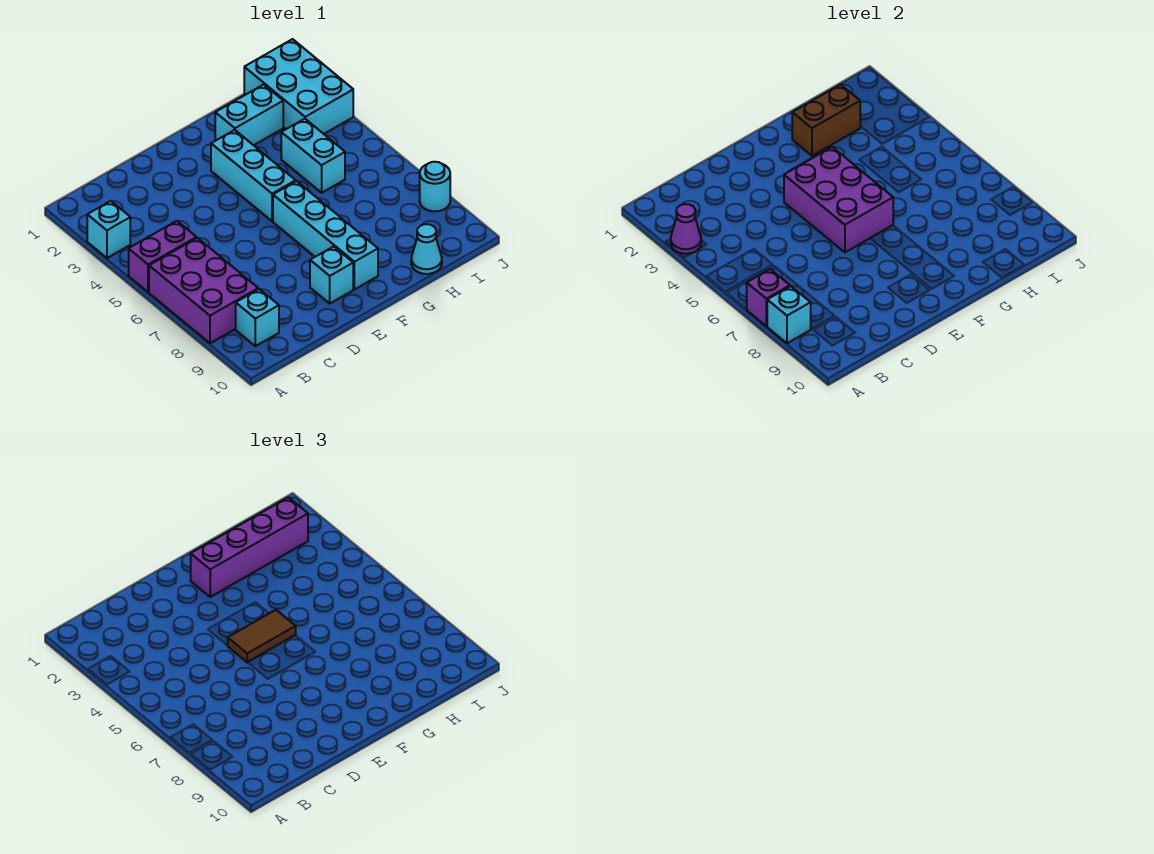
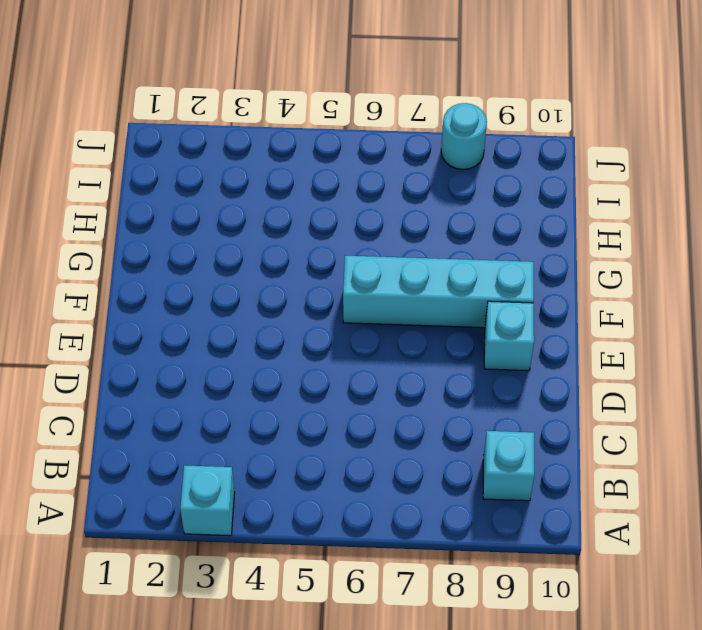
none -> purple brick A5:B5 level 1
none -> purple brick A6:B8 level 1
none -> cyan brick F3:F5 level 1

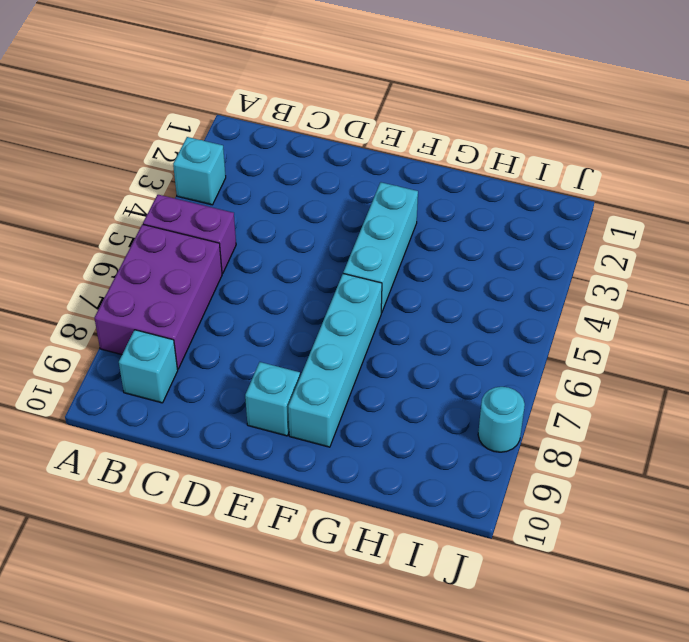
none -> cyan brick G2:H2 level 1
none -> cyan brick H4:H5 level 1
none -> cyan cone H10 level 1

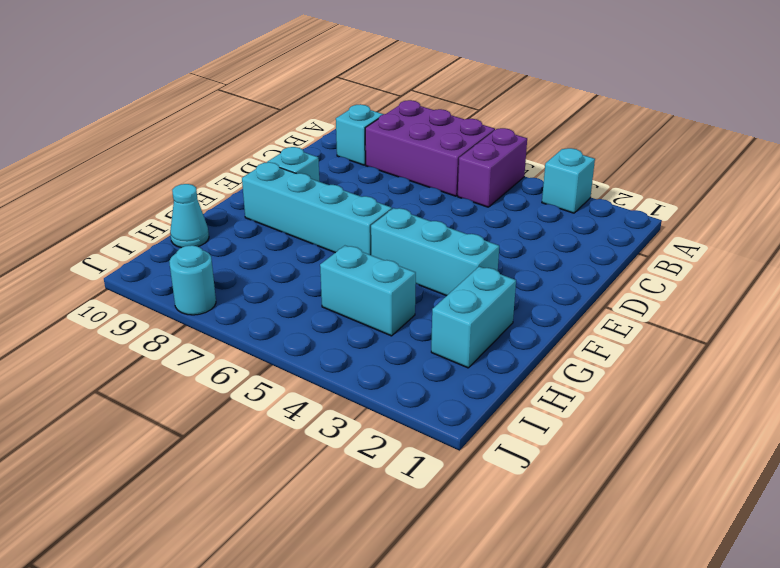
none -> cyan brick I1:J3 level 1
none -> purple cone A3 level 2
none -> purple brick A7 level 2

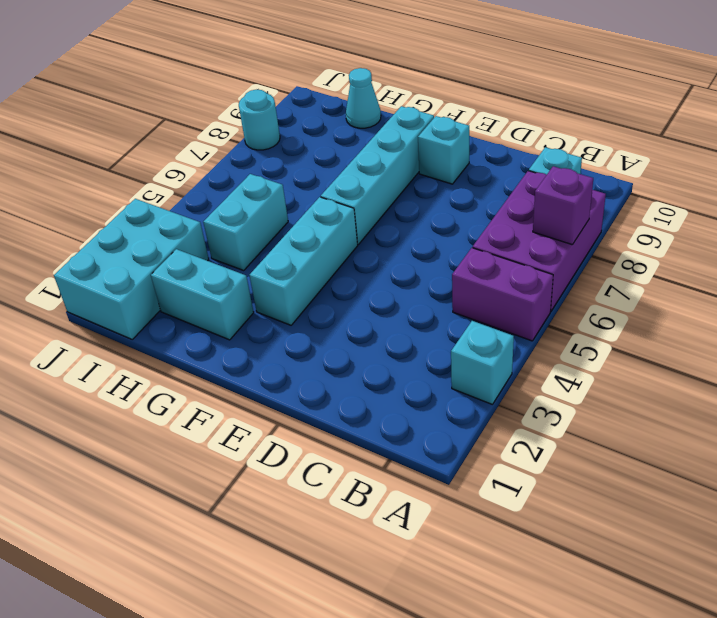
none -> purple cone A3 level 2
none -> cyan brick A8 level 2
none -> purple brick E4:F6 level 2

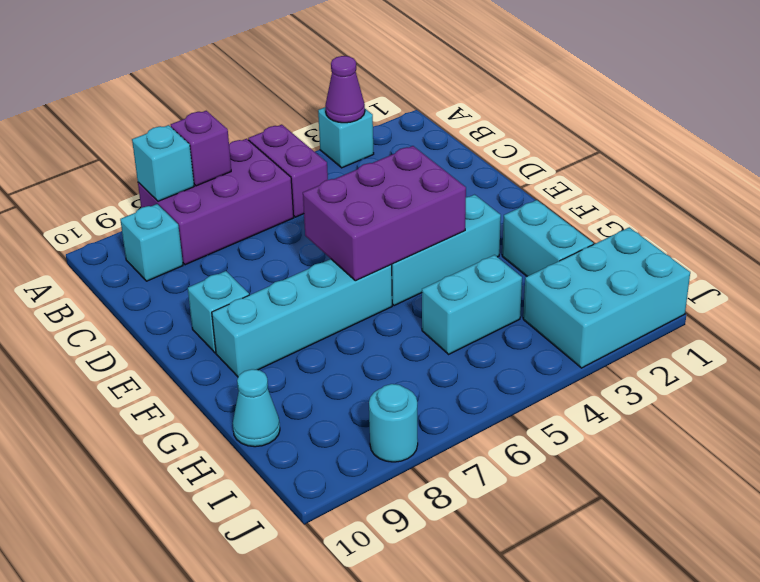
none -> brown brick G2:H2 level 2
none -> brown tile E5:F5 level 3
none -> purple brick F2:I2 level 3

